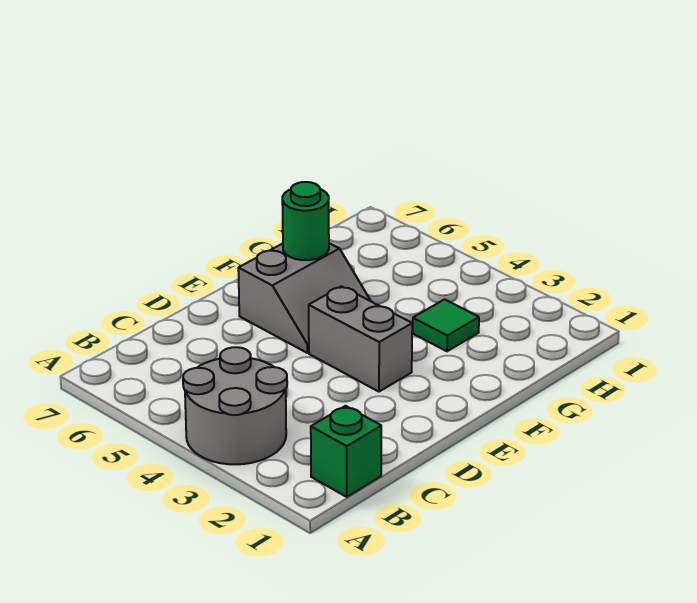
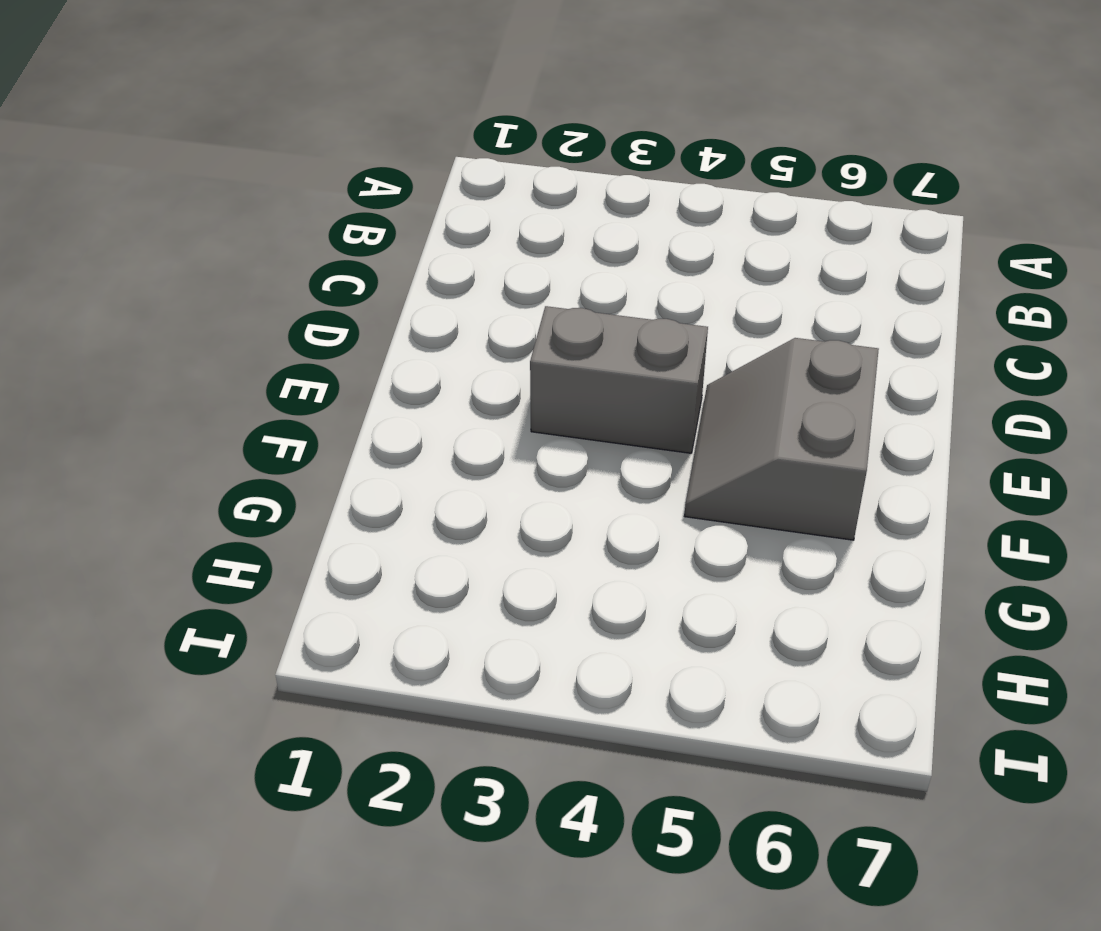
none -> grey round brick A3:B4 level 1
none -> green brick B1 level 1

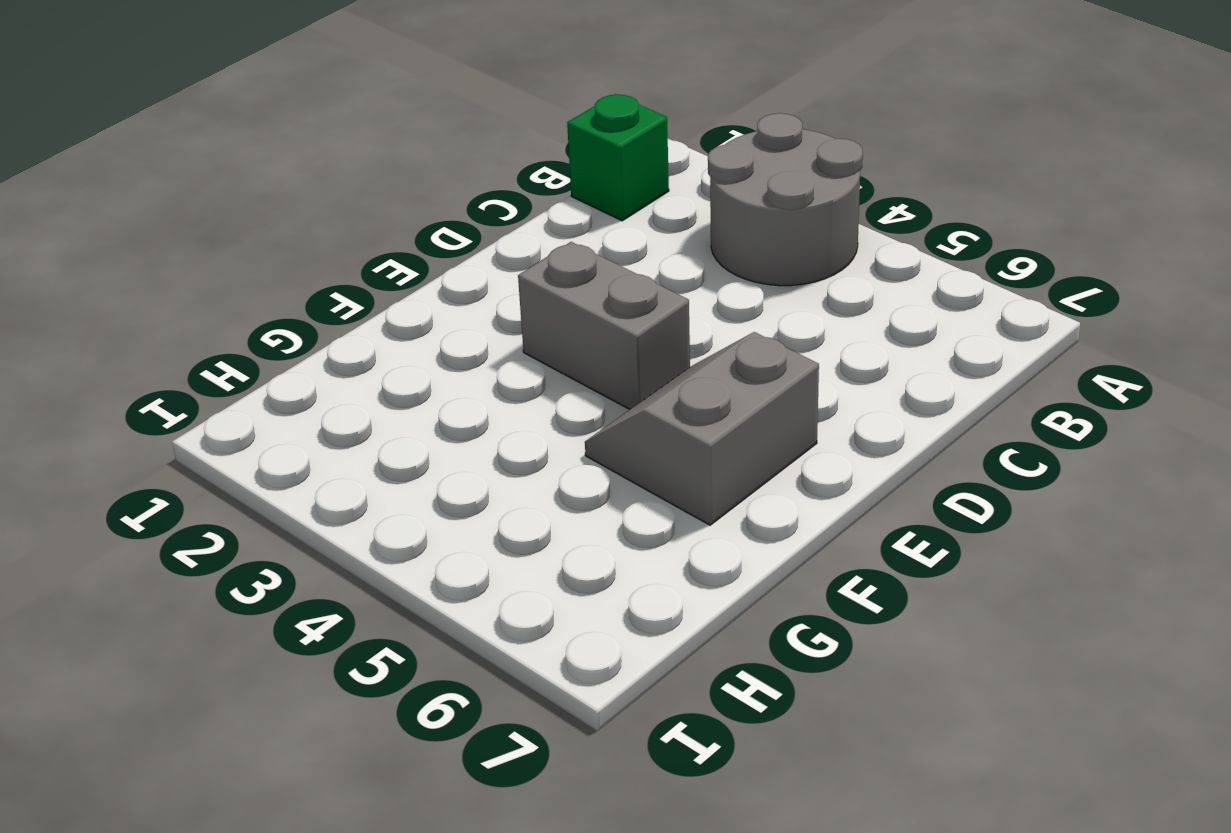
none -> green tile G3 level 1
none -> green round brick F6 level 2

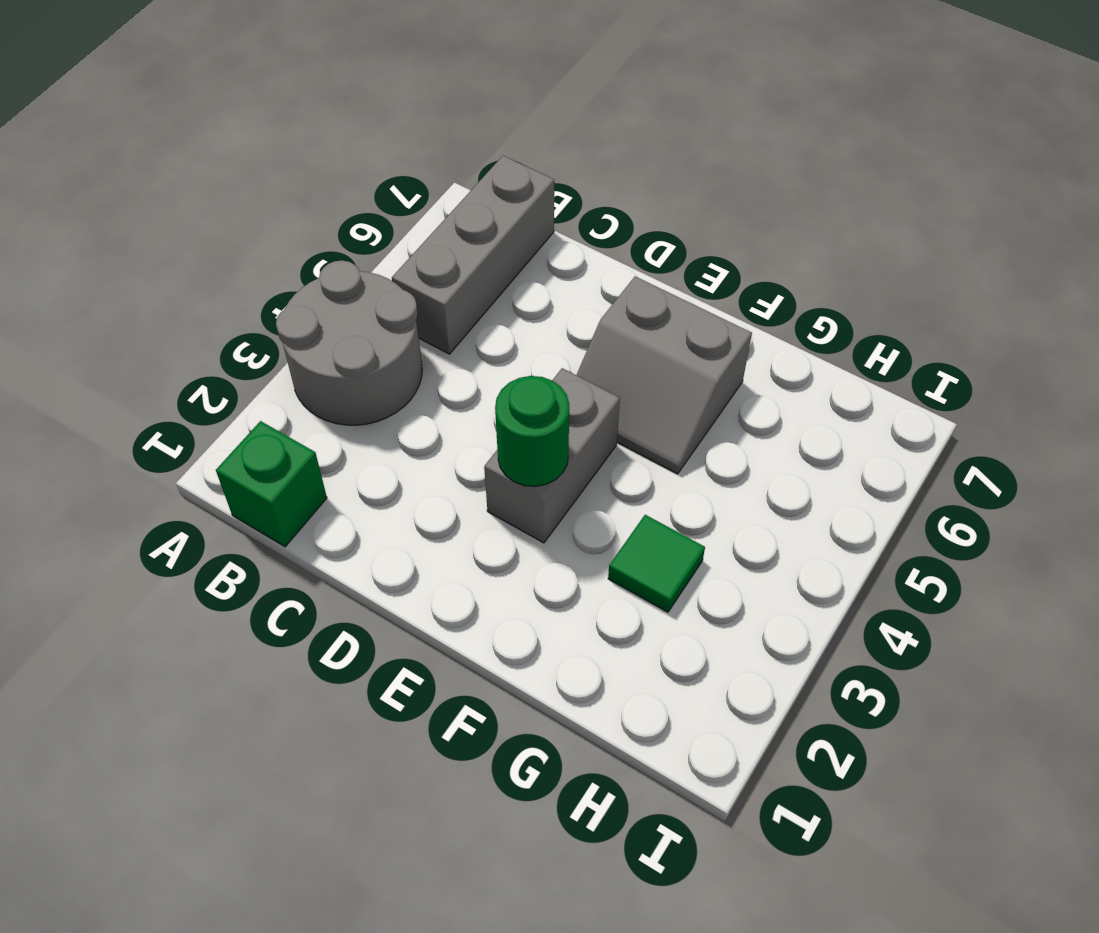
grey brick B5:B7 level 1 -> none
green round brick E3 level 2 -> green round brick F6 level 2

